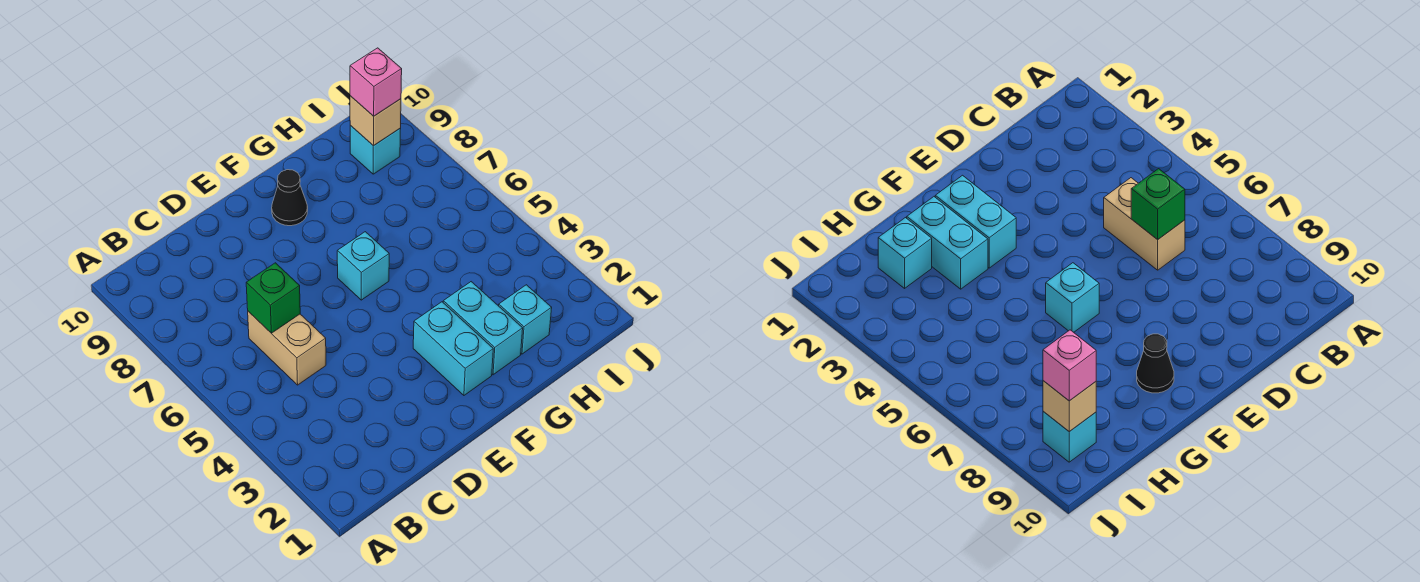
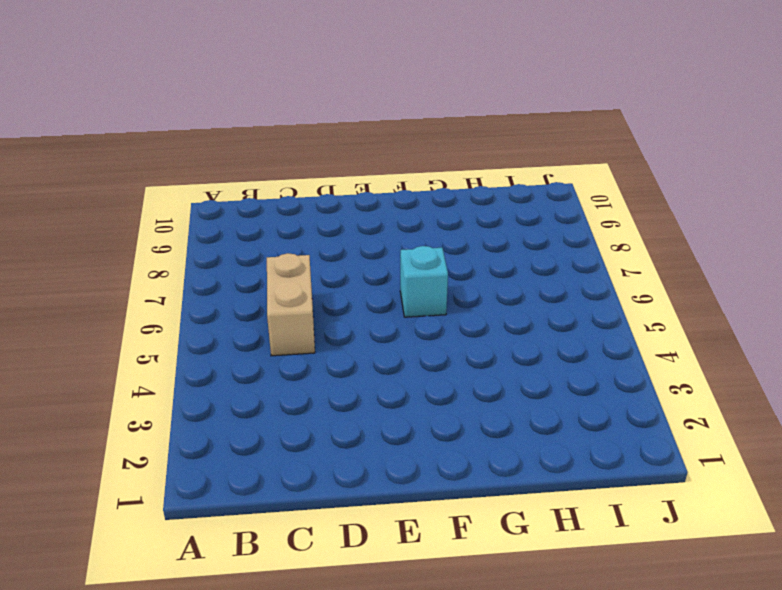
none -> cyan brick F2:F3 level 1
none -> black cone F9 level 1

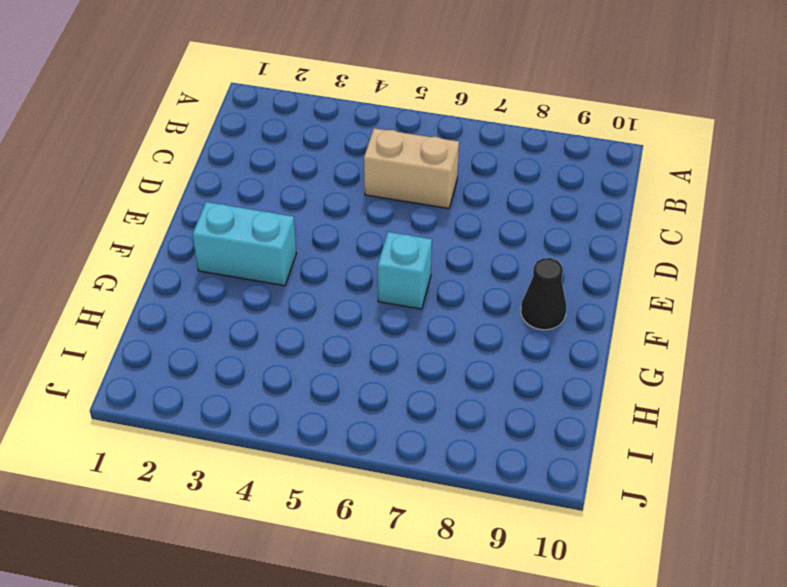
none -> cyan brick G2:G3 level 1
none -> cyan brick H2 level 1

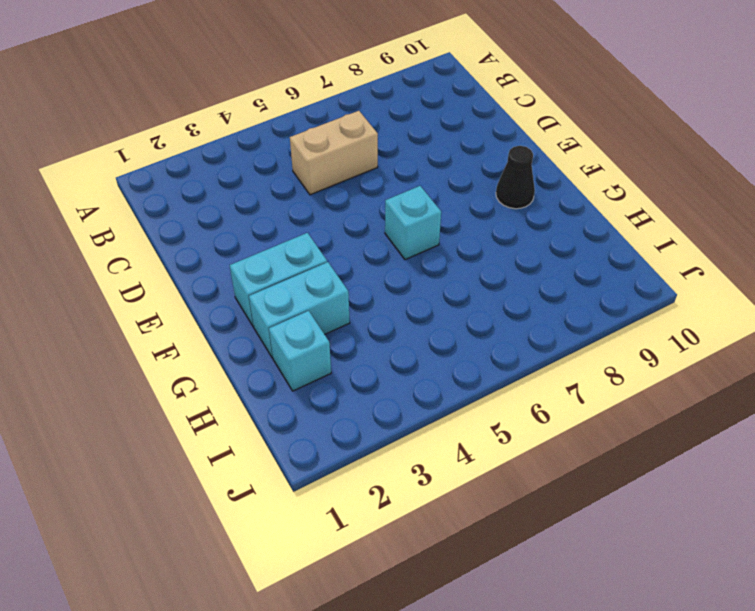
none -> cyan brick I9 level 1
none -> green brick C6 level 2

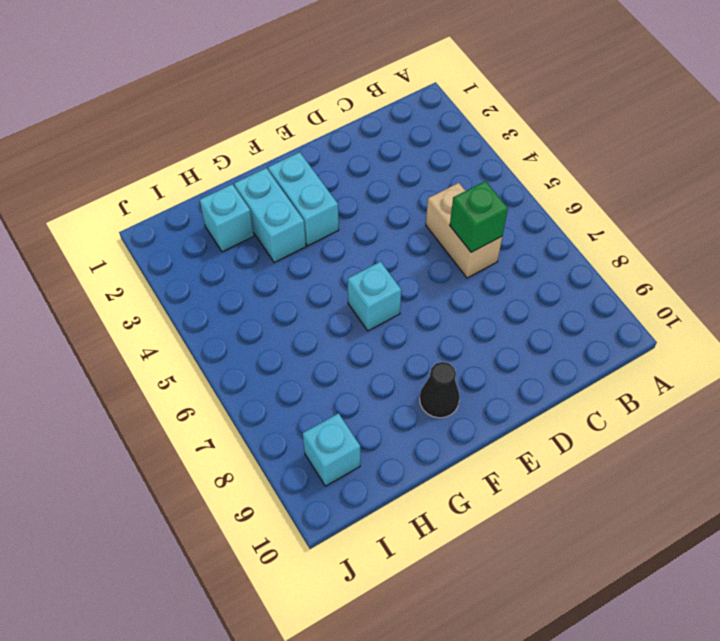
none -> tan brick I9 level 2
none -> pink brick I9 level 3

